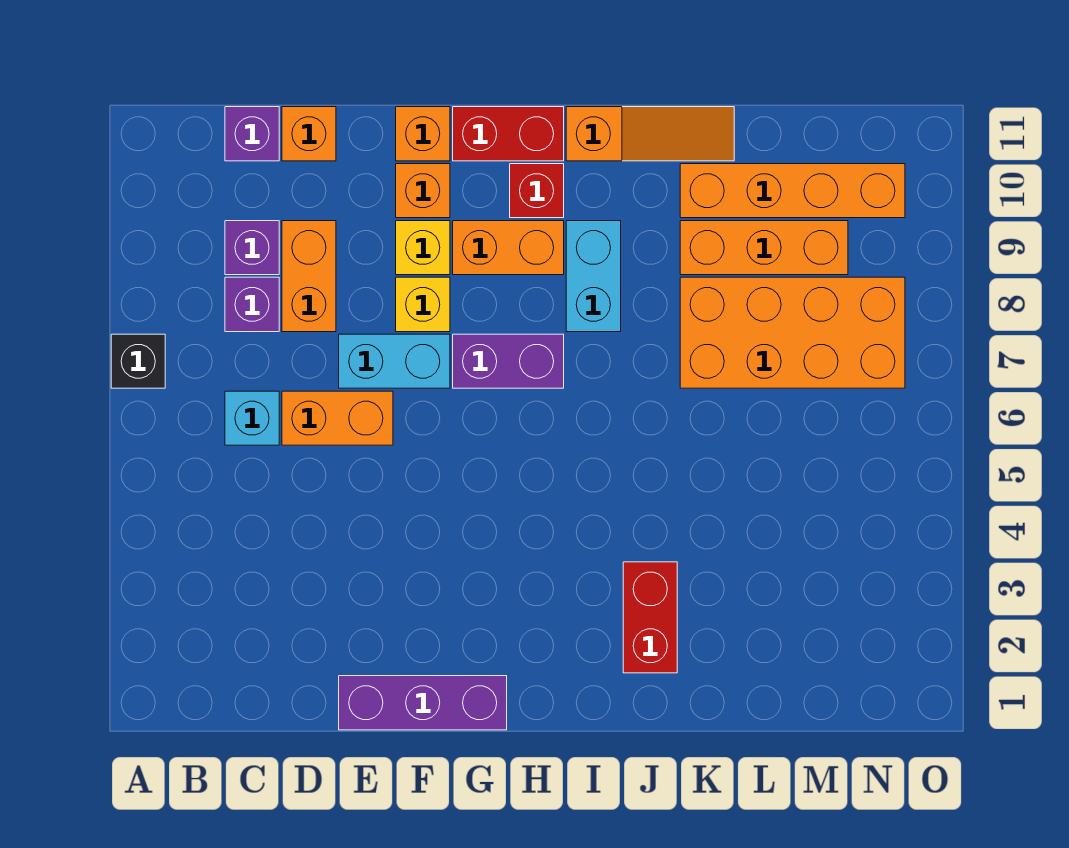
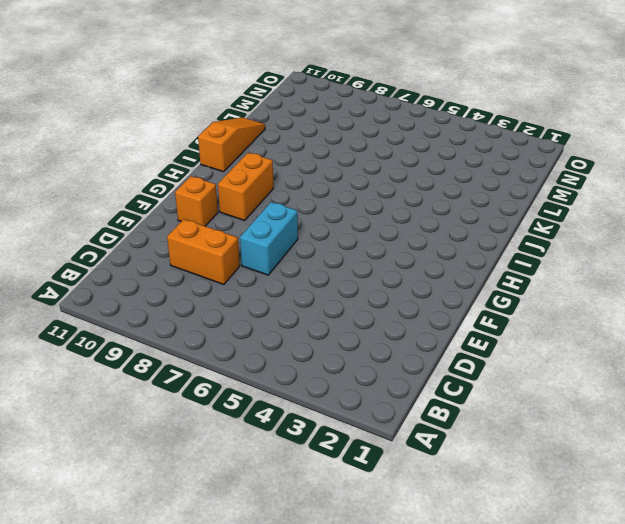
none -> black brick A7 level 1
none -> cyan brick C6 level 1
none -> purple brick C8 level 1

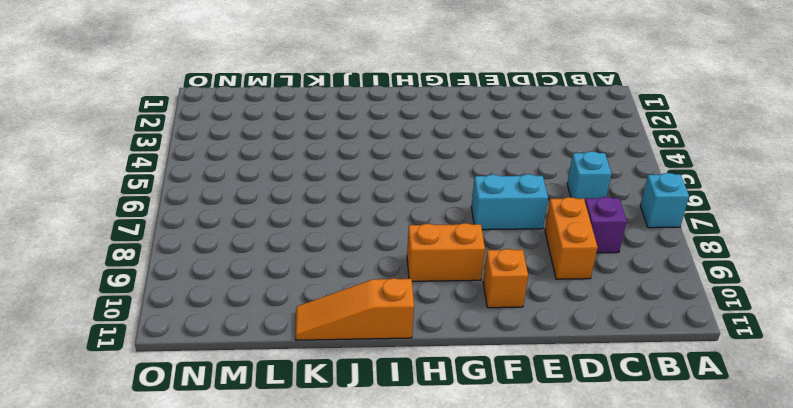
cyan brick A7 level 1 -> black brick A7 level 1
none -> purple brick C9 level 1
none -> purple brick C11 level 1
none -> orange brick D6:E6 level 1

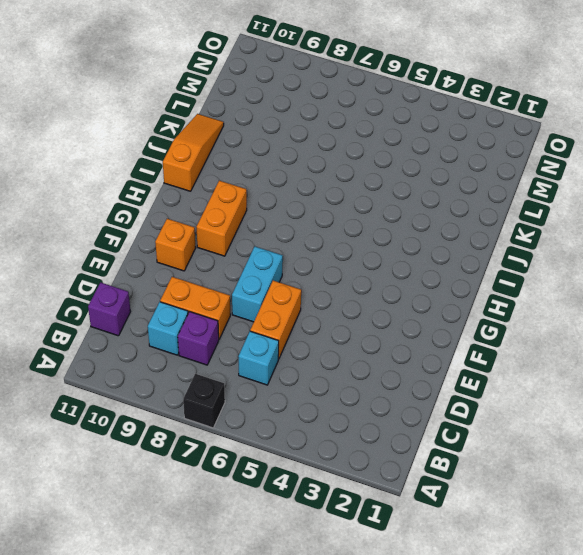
cyan brick C9 level 1 -> purple brick C9 level 1
none -> orange brick D11 level 1
none -> purple brick E1:G1 level 1
none -> yellow brick F8 level 1

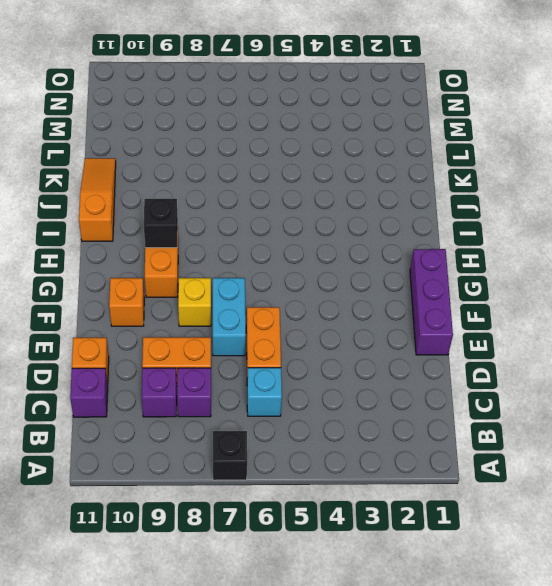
black brick H9 level 2 -> none
none -> yellow brick F9 level 1
none -> orange brick F11 level 1
none -> purple brick G7:H7 level 1

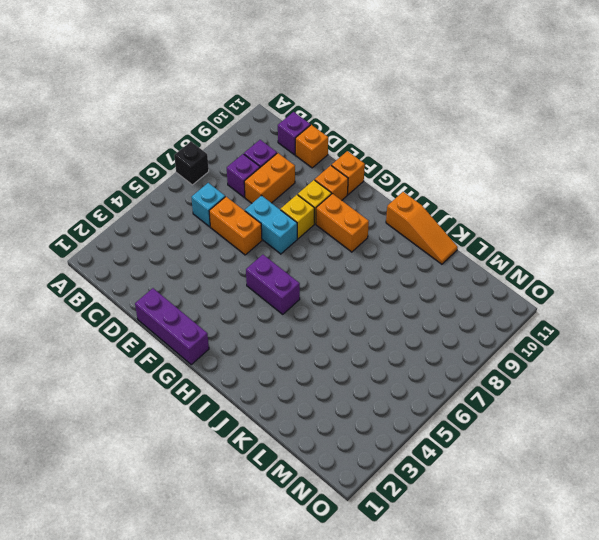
purple brick G5:H5 level 1 -> purple brick G7:H7 level 1
none -> red brick G11:H11 level 1
none -> red brick H10 level 1
none -> cyan brick I8:I9 level 1

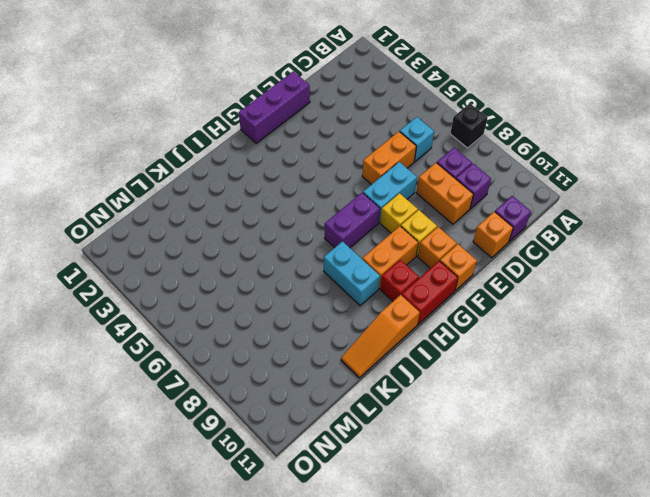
none -> red brick J2:J3 level 1
none -> orange brick K7:N8 level 1
none -> orange brick K9:M9 level 1

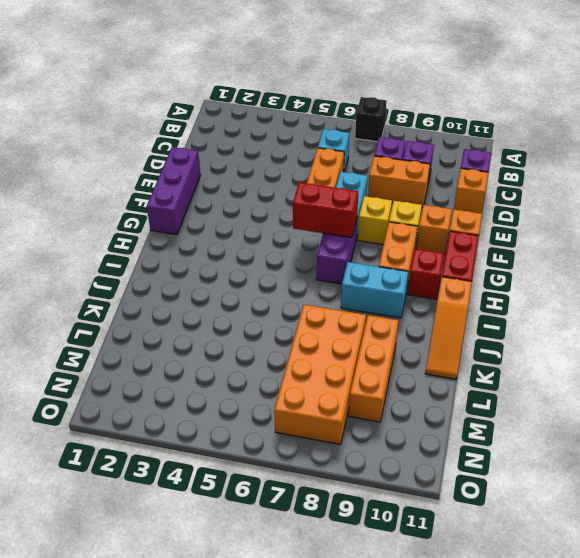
red brick G6:G7 level 2 -> red brick J2:J3 level 1
none -> orange brick K10:N10 level 1

